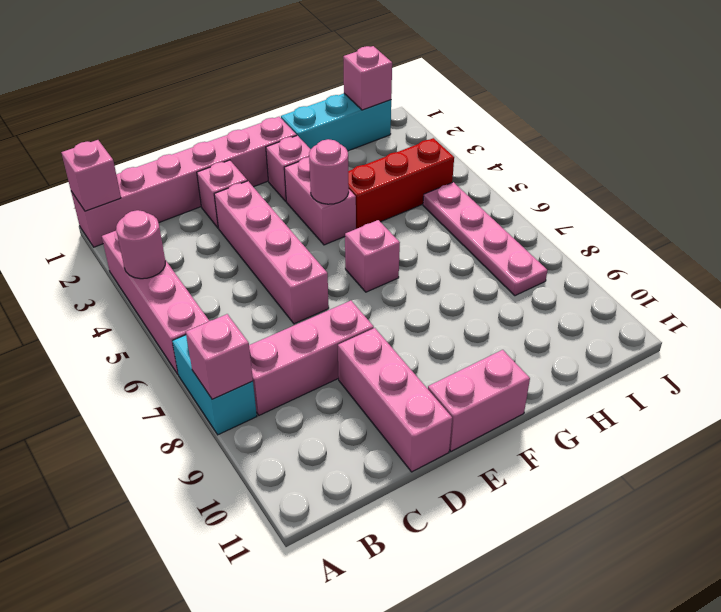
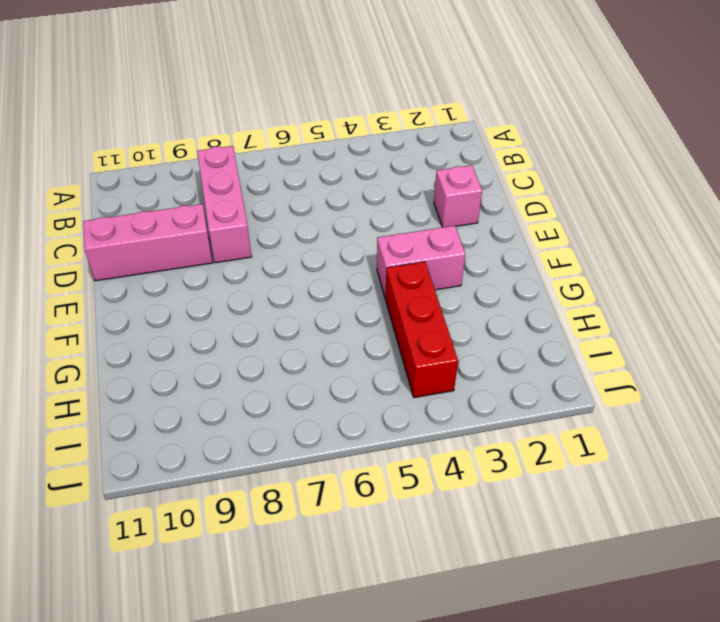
none -> pink brick A1:F1 level 1
none -> pink brick A3:A6 level 1
none -> cyan brick A7:A8 level 1

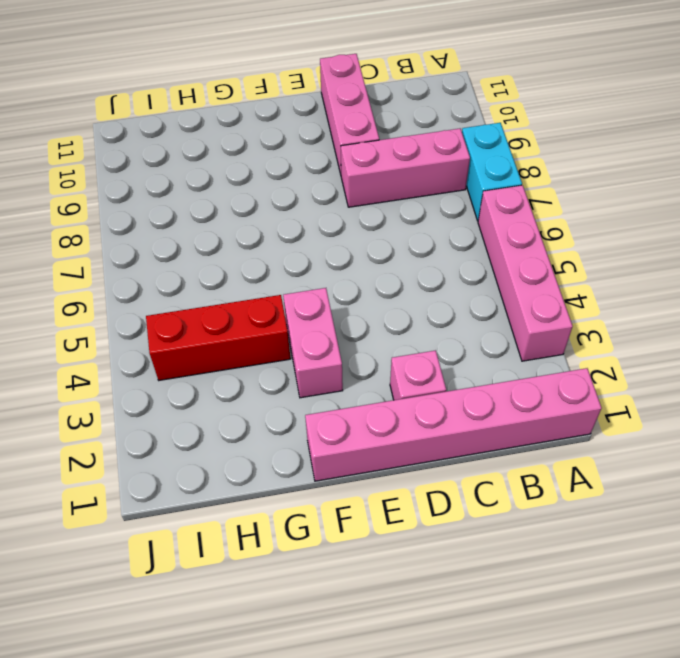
none -> pink brick D3:D6 level 1
none -> pink brick E11:F11 level 1
none -> pink brick F2 level 1

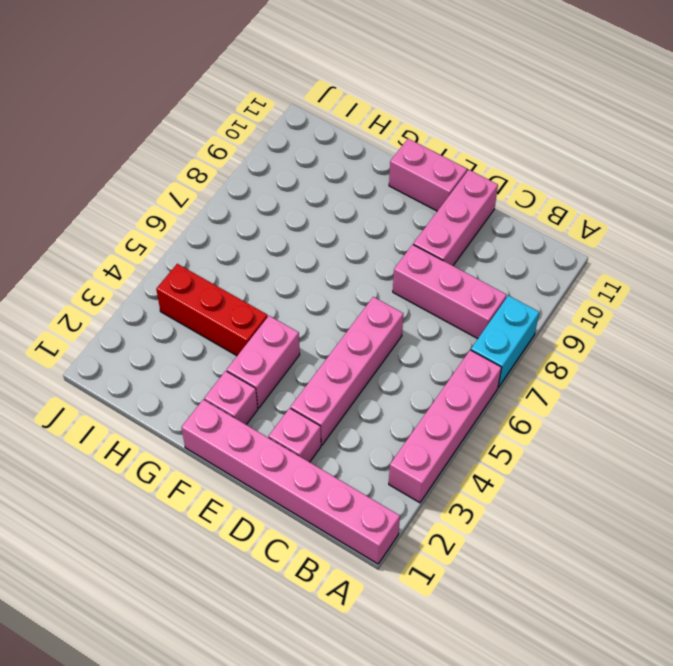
none -> pink brick F6 level 1
none -> cyan brick G1:I1 level 1
none -> pink plate I5:I8 level 1

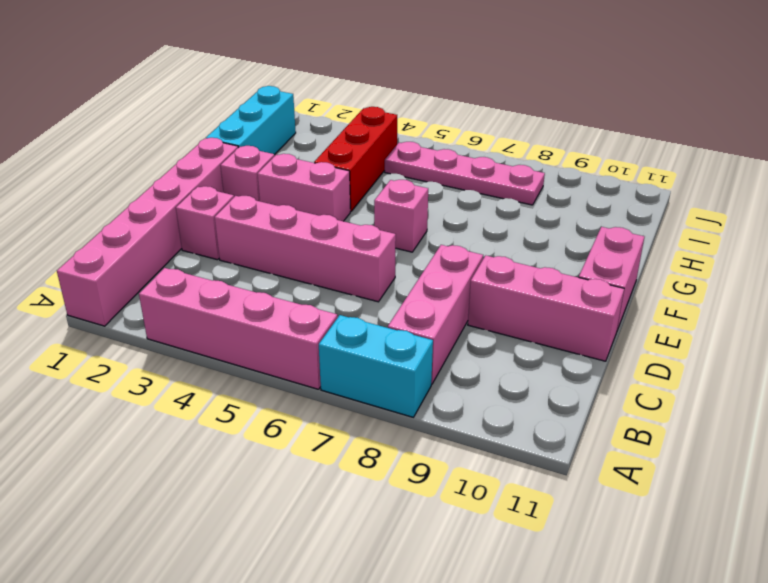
none -> pink brick A1 level 2
none -> pink round brick A4 level 2
none -> pink brick A8 level 2

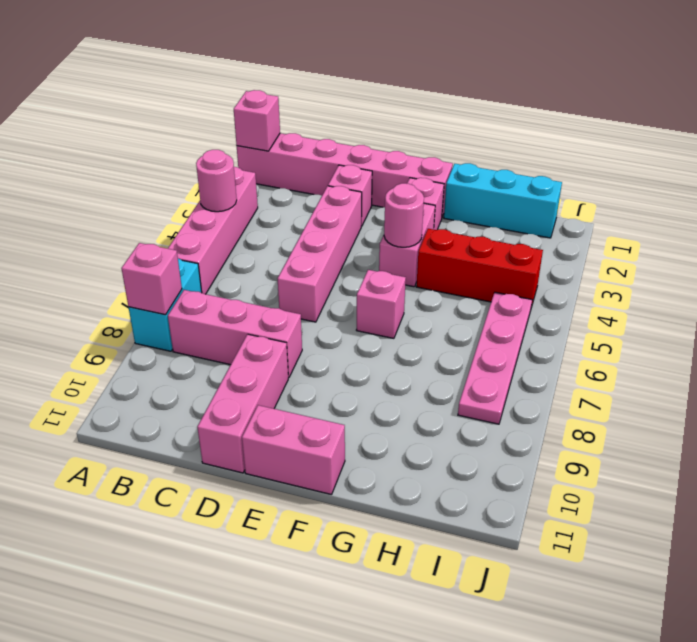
none -> pink brick I1 level 2

